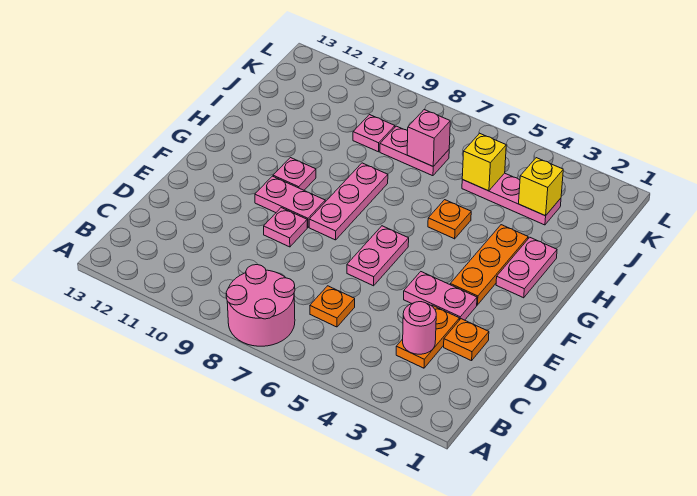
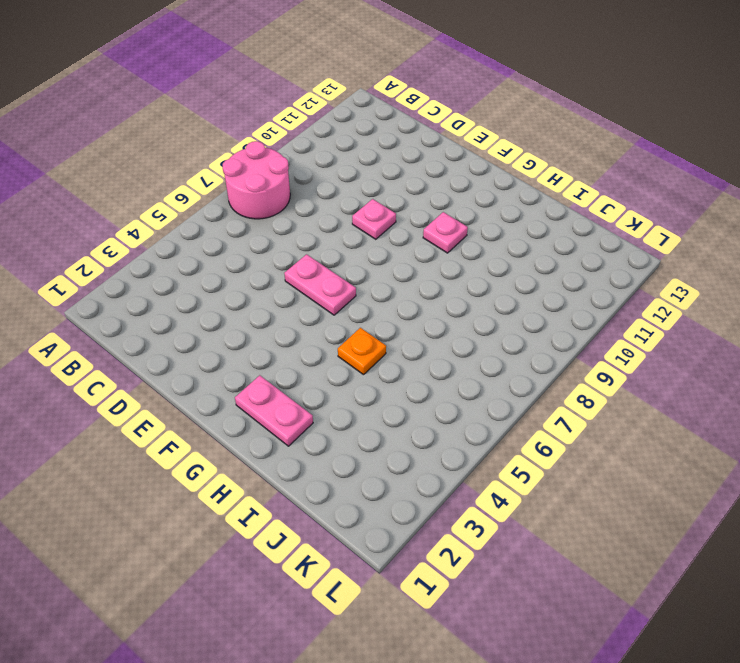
none -> orange plate C3:D3 level 1
none -> orange plate C6 level 1
none -> orange plate D2 level 1

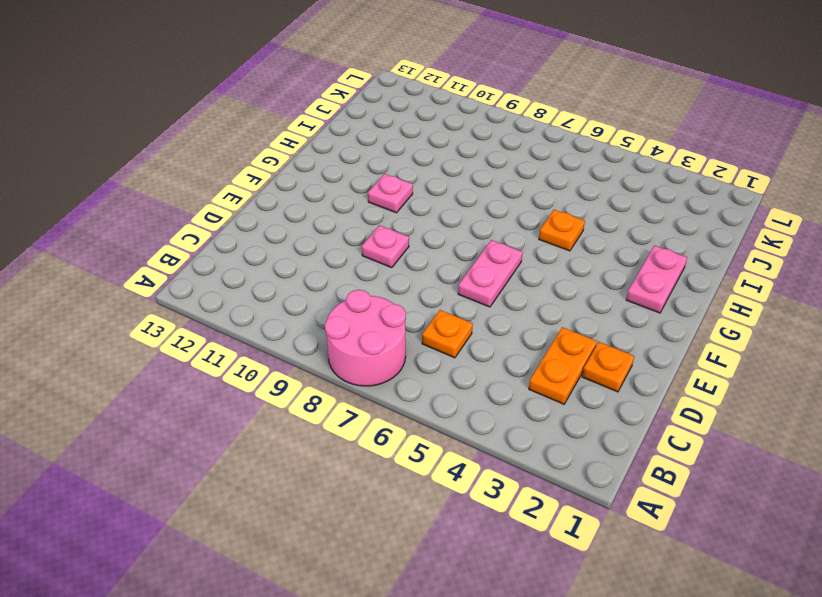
none -> pink plate E3:E4 level 1
none -> orange plate F3:H3 level 1
none -> pink plate F8:H8 level 1

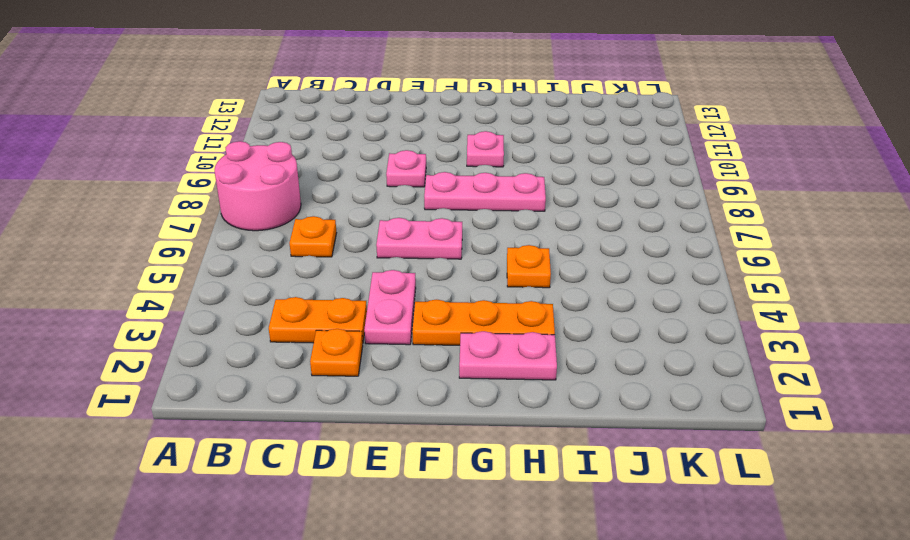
none -> pink plate F9:F10 level 1
none -> pink plate J3:J5 level 1
none -> pink plate J7:J8 level 1

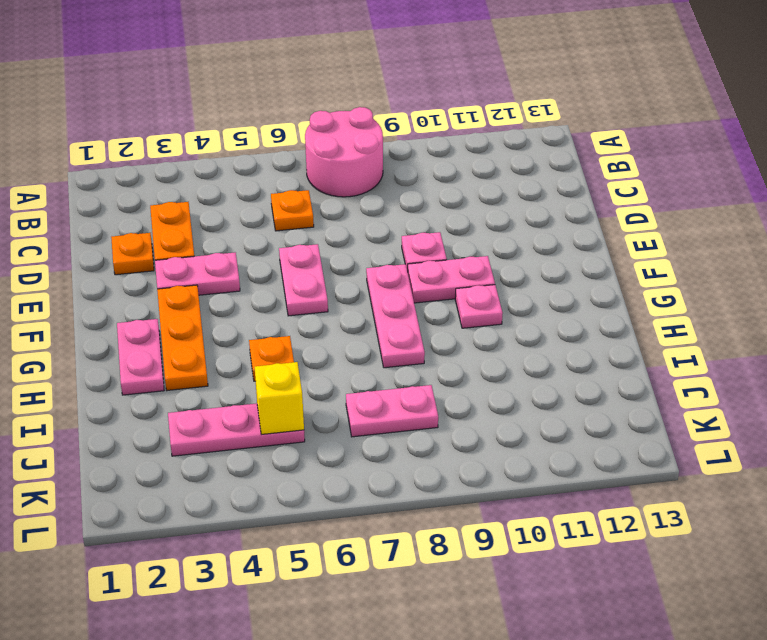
none -> pink plate J9 level 1
none -> pink round brick C3 level 2
none -> yellow brick J3 level 2

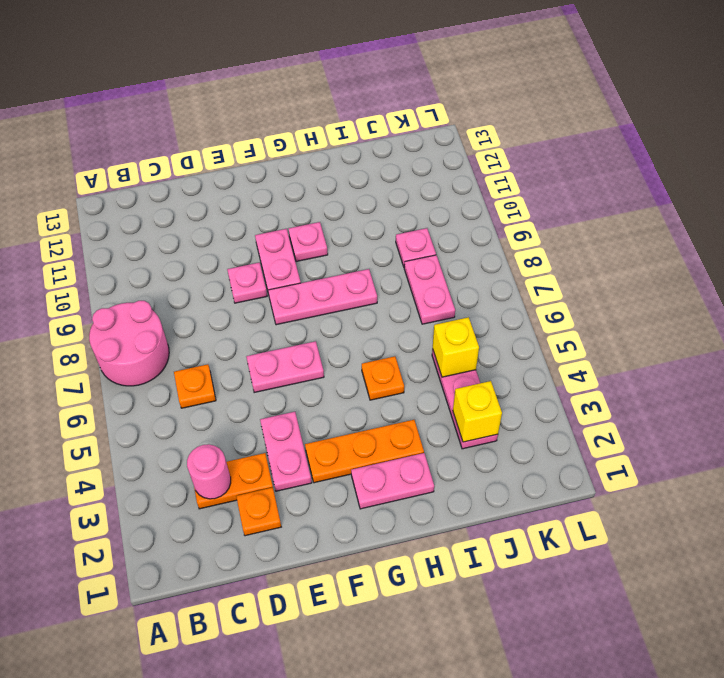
none -> pink brick J7 level 2

